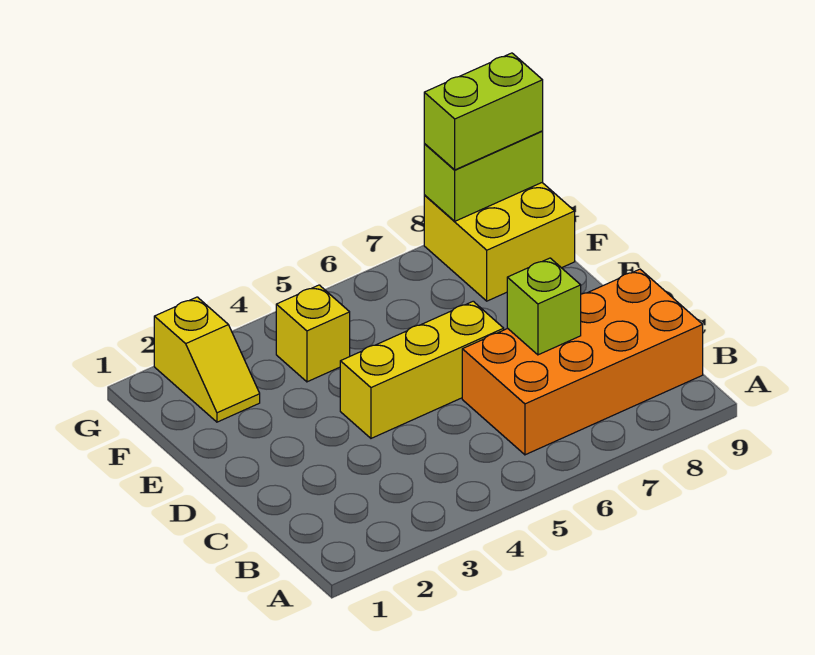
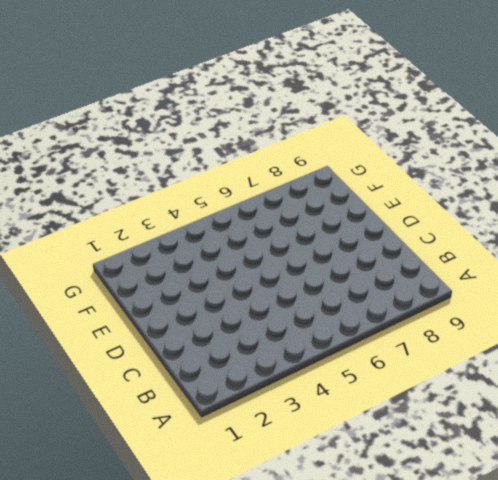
none -> orange brick B6:C9 level 1
none -> yellow brick D4:D6 level 1

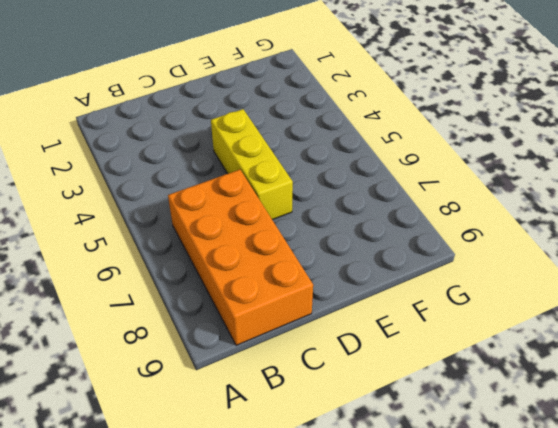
none -> yellow slope F2:G2 level 1 top G
none -> yellow brick F4 level 1

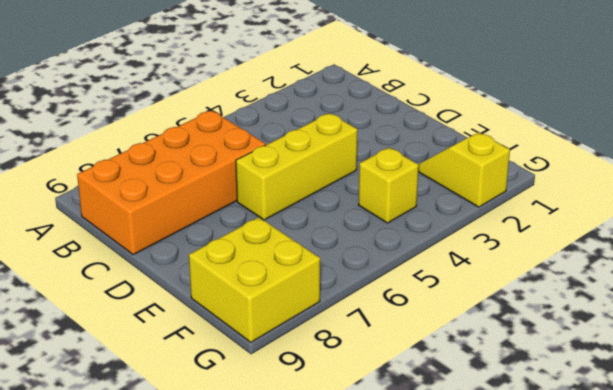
none -> lime brick C7 level 2
none -> lime brick G8:G9 level 2

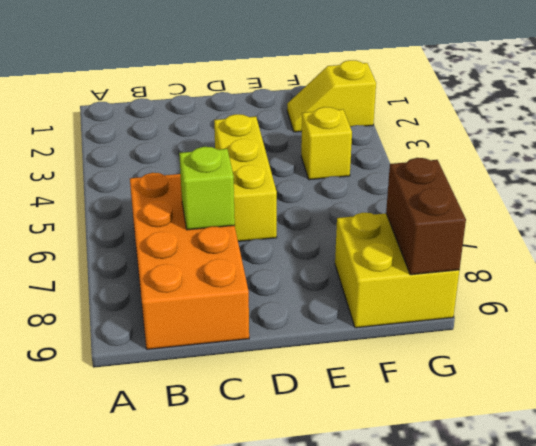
brown brick G8:G9 level 2 -> lime brick G8:G9 level 2
none -> lime brick G8:G9 level 3

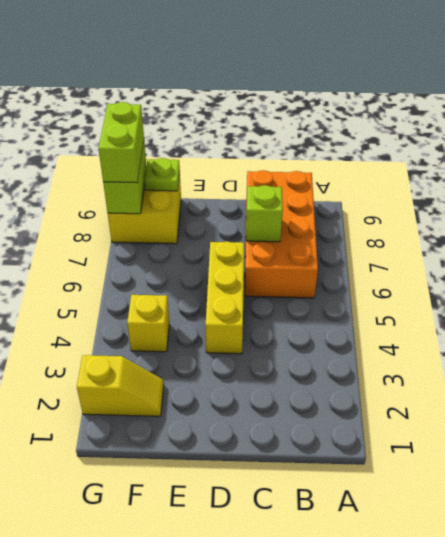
lime plate F9 level 2 -> none

